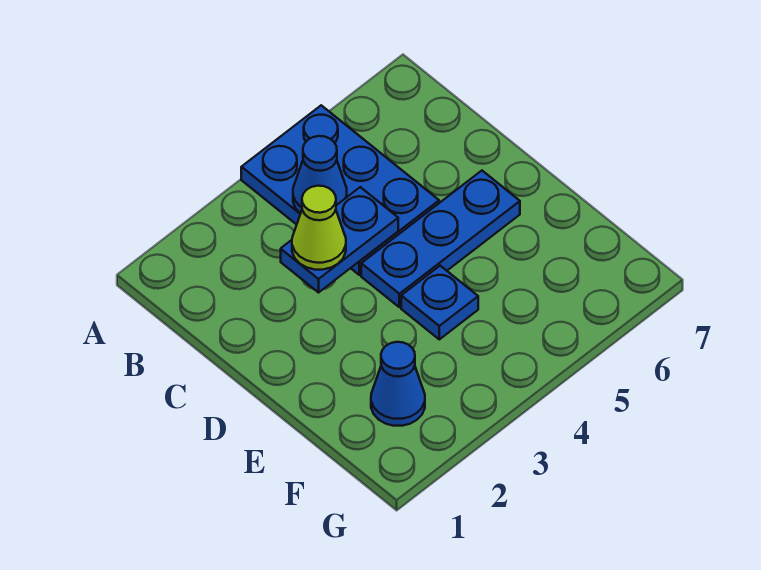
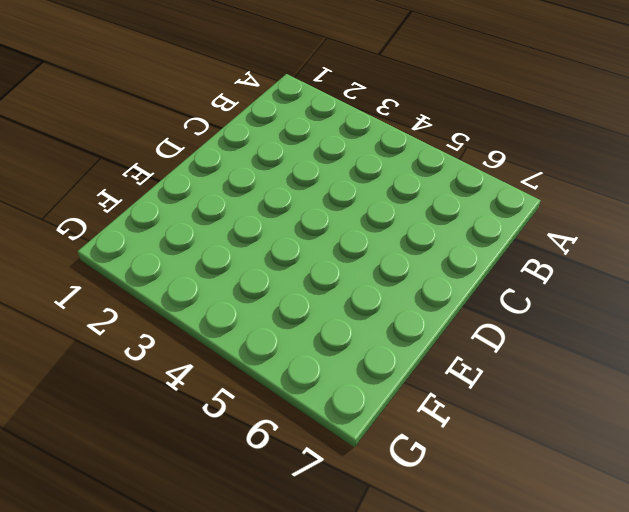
none -> blue plate A4:C5 level 1
none -> blue plate D4:D6 level 1

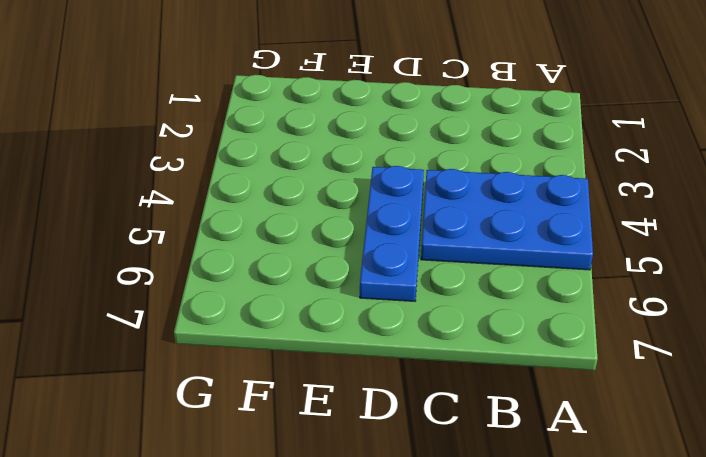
none -> blue plate E4 level 1
none -> blue cone F2 level 1

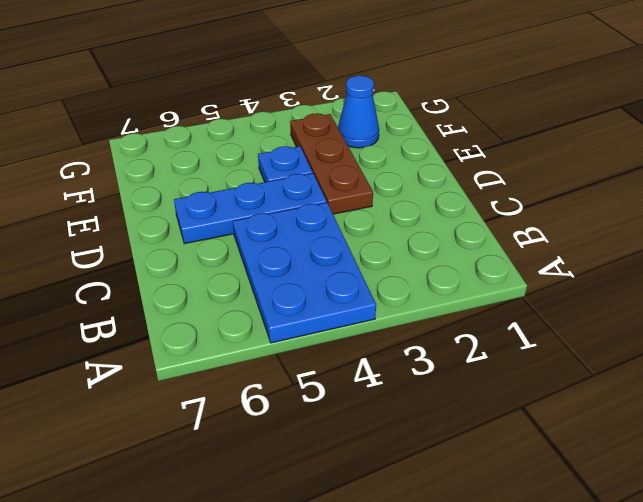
brown plate D3:F3 level 1 -> none
none -> blue cone B4 level 2
none -> blue plate C3:C4 level 2

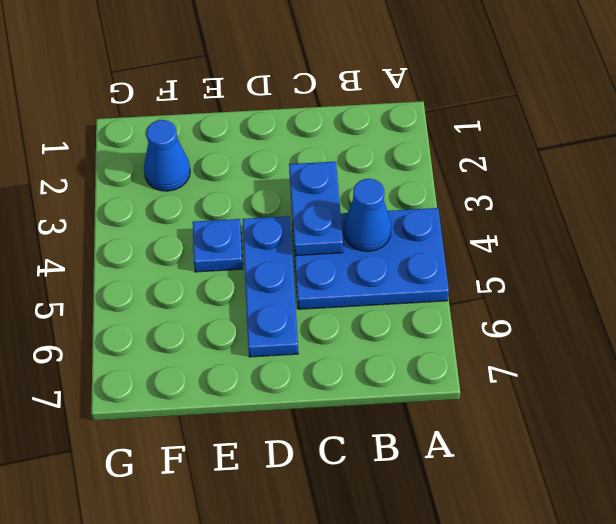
none -> lime cone C3 level 3

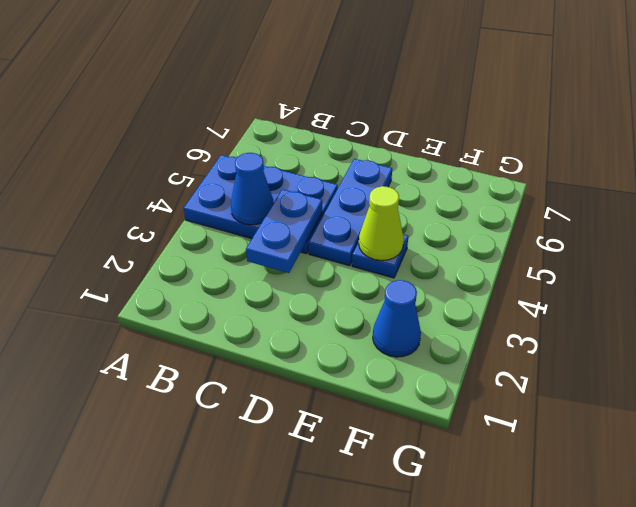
lime cone E4 level 2 -> lime cone C3 level 3

